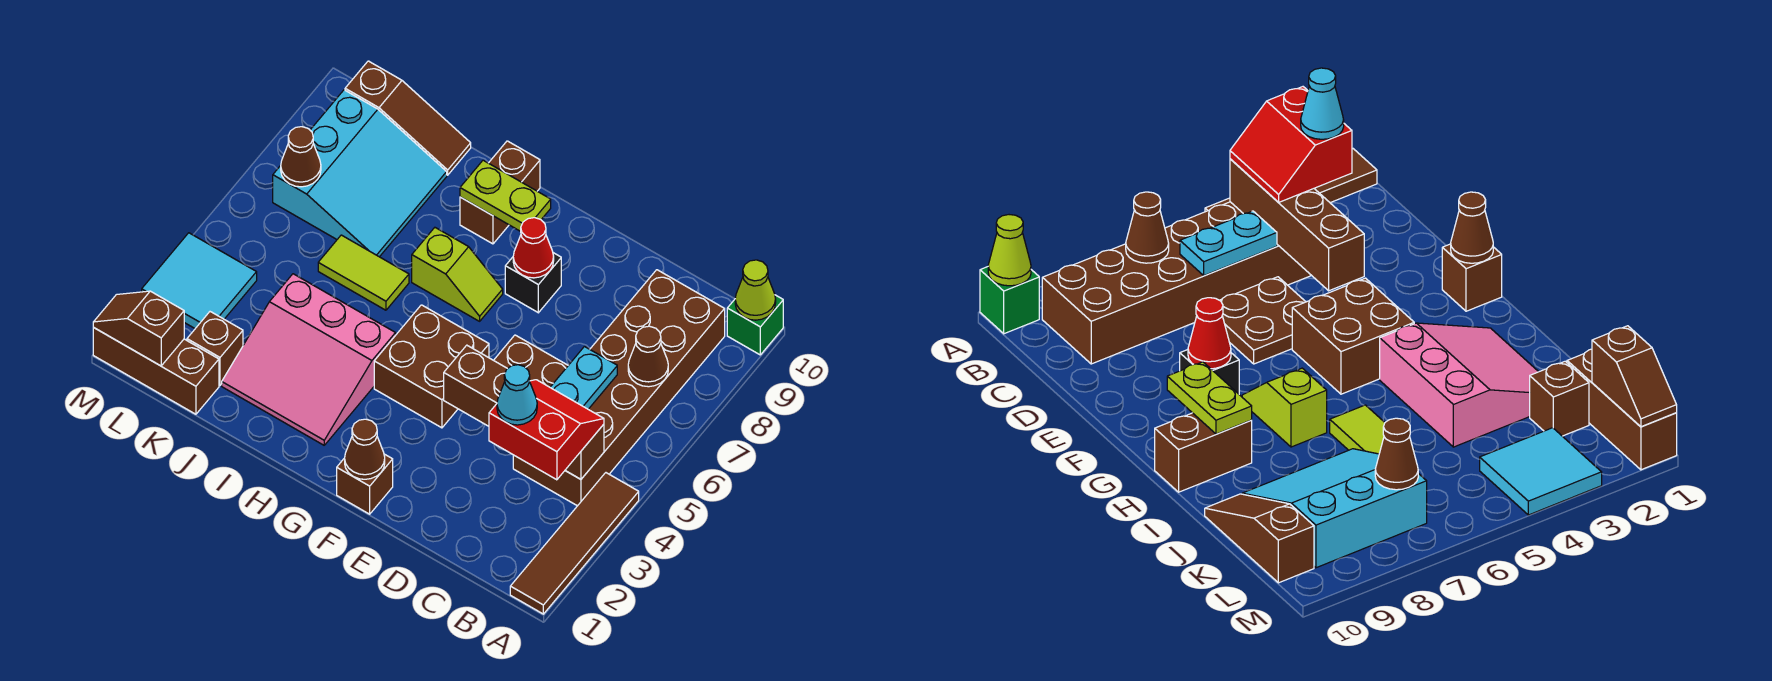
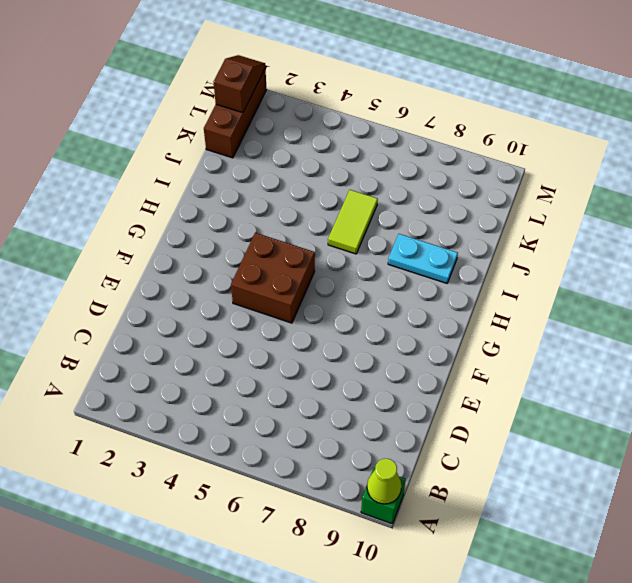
cyan plate I8:I9 level 1 -> cyan plate C5:C6 level 2
none -> brown tile A1:A4 level 1
none -> brown brick B4:C9 level 1
none -> brown plate D5:E6 level 1

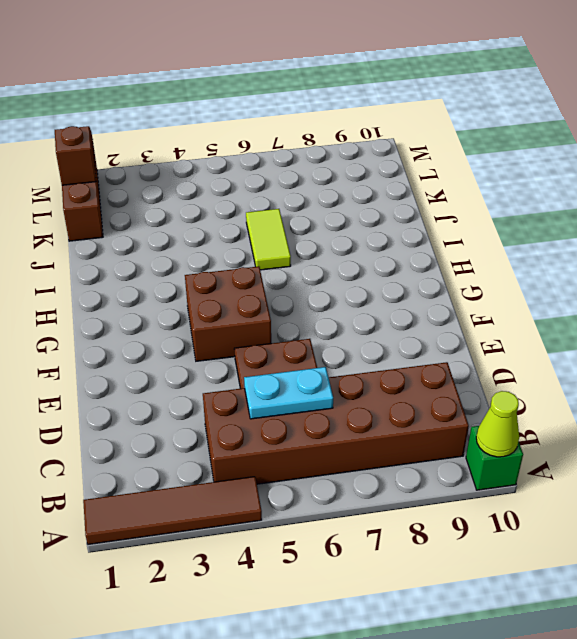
none -> brown brick F1 level 1
none -> black brick F8 level 1
none -> lime slope G7:H7 level 1 top H

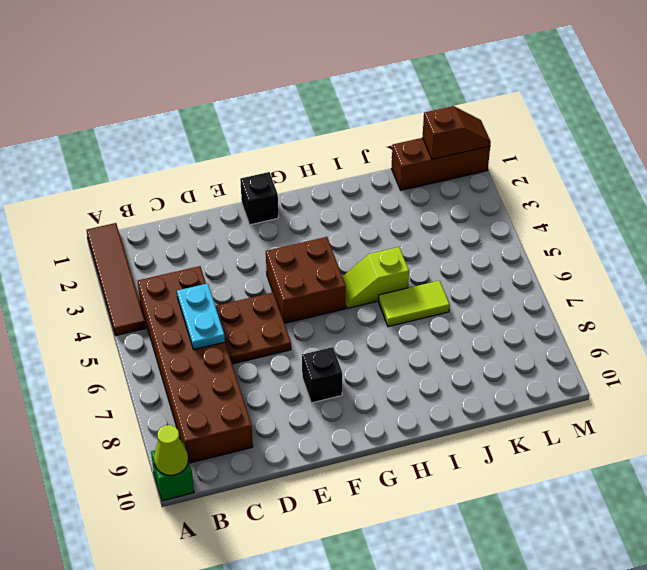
black brick F1 level 1 -> brown brick F1 level 1
lime slope H5:I5 level 1 top I -> lime slope G7:H7 level 1 top H
none -> pink slope H2:J4 level 1 top 4
none -> brown brick H9:H10 level 1
none -> cyan slope J7:L9 level 1 top L

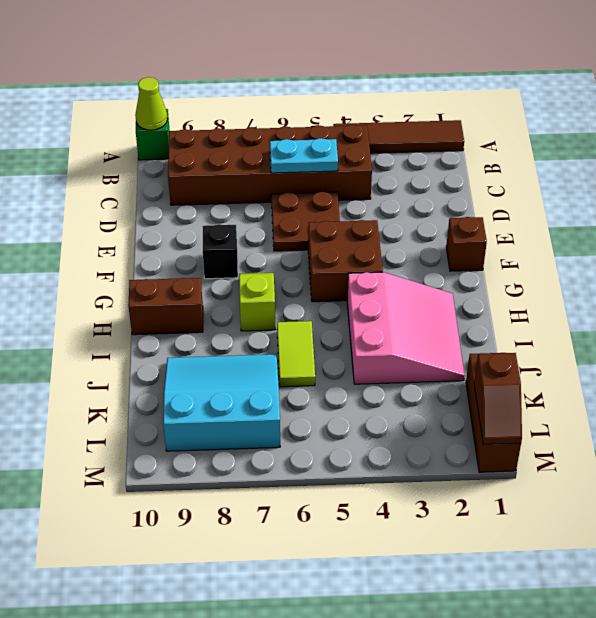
none -> brown slope J10:L10 level 1 top L
none -> brown brick K2 level 1
none -> cyan tile L3:M4 level 1

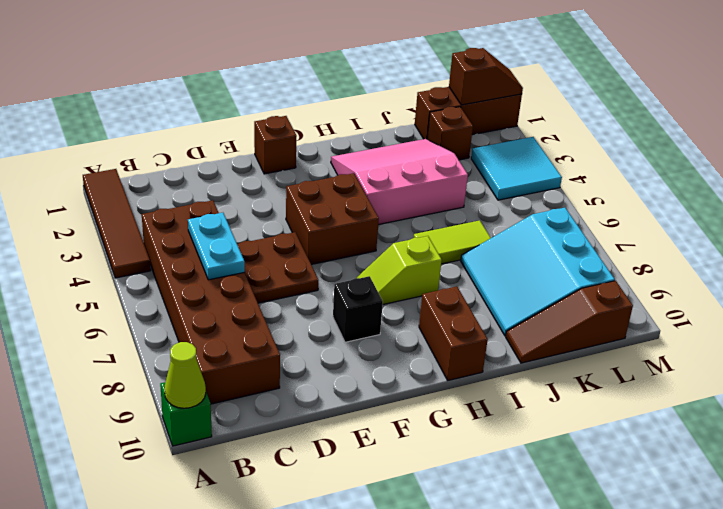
none -> brown brick B4:E4 level 2
none -> brown cone B7 level 2
none -> brown cone F1 level 2

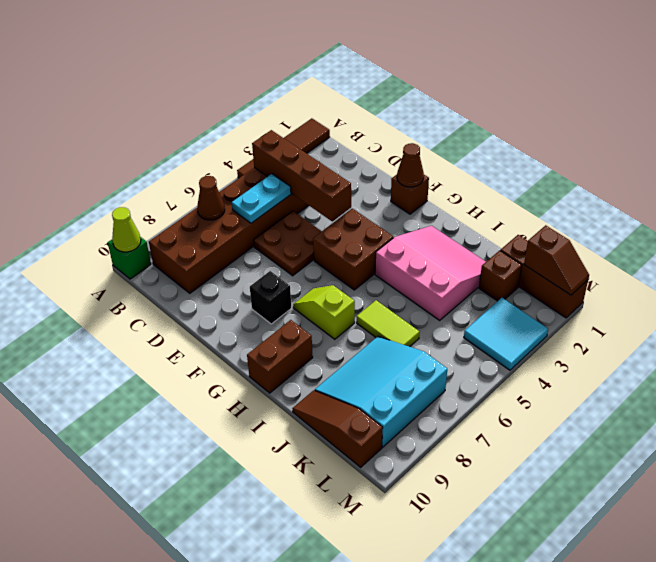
none -> red cone F8 level 2
none -> lime plate G9:H9 level 2
none -> brown cone L7 level 2

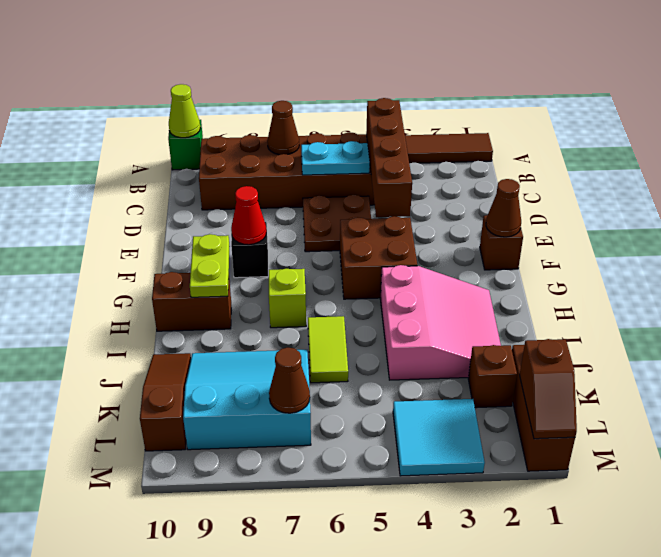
none -> red slope B3:C4 level 3 top 3
none -> cyan cone C3 level 4

